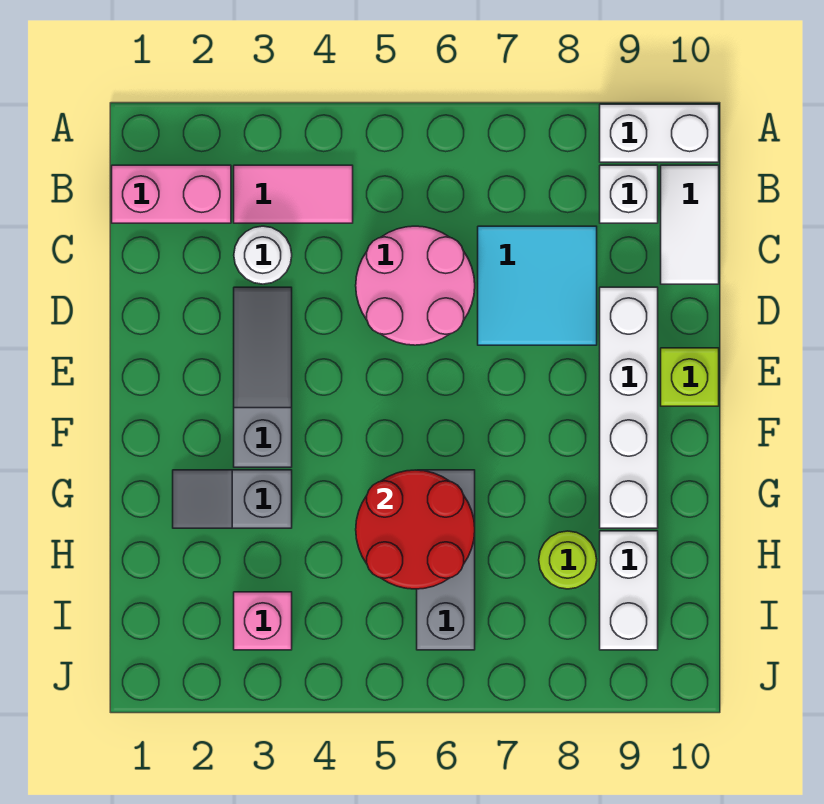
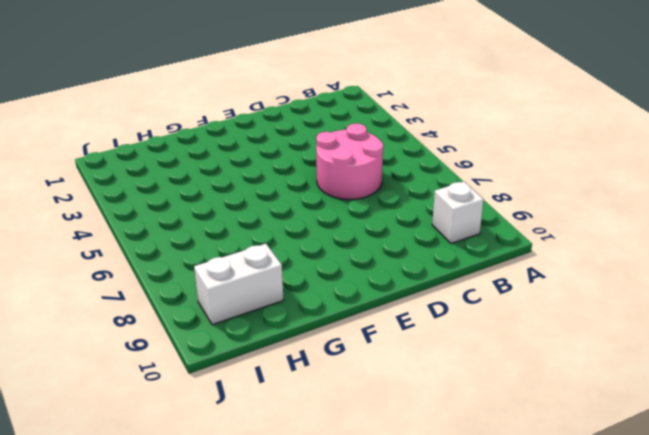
none -> white brick A9:A10 level 1
none -> pink brick B1:B2 level 1
none -> pink tile B3:B4 level 1

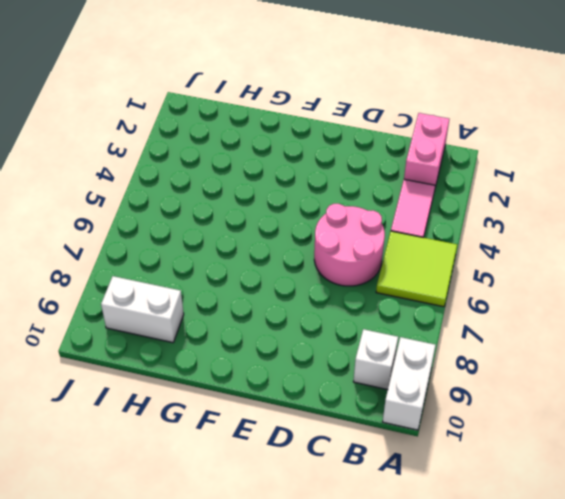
lime tile A5:B6 level 1 -> none
none -> white tile B10:C10 level 1
none -> white round brick C3 level 1
none -> cyan tile C7:D8 level 1

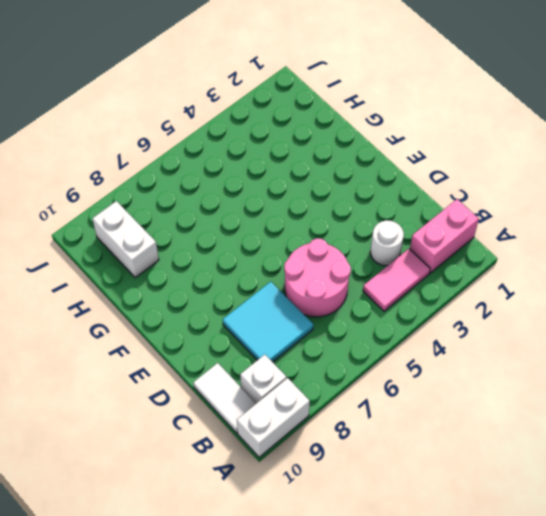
none -> grey slope D3:F3 level 1 top F
none -> white brick D9:G9 level 1
none -> lime brick E10 level 1

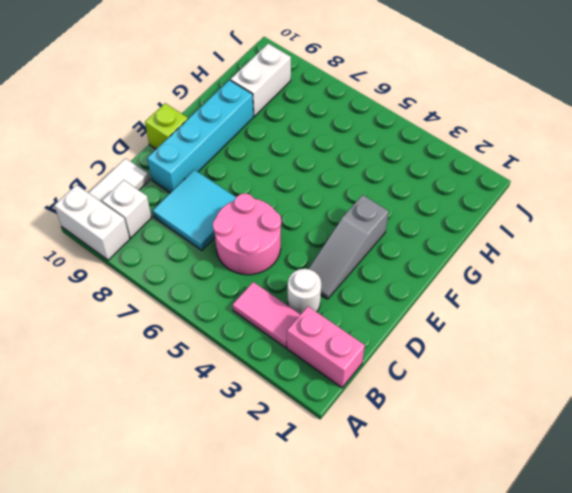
cyan brick D9:G9 level 1 -> white brick D9:G9 level 1
none -> grey slope G2:G3 level 1 top 3
none -> grey brick G6:I6 level 1
none -> lime round brick H8 level 1

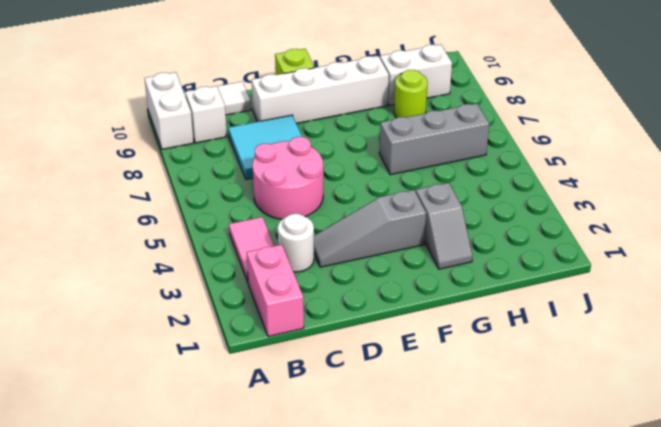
none -> pink brick I3 level 1
none -> red round brick G5:H6 level 2

